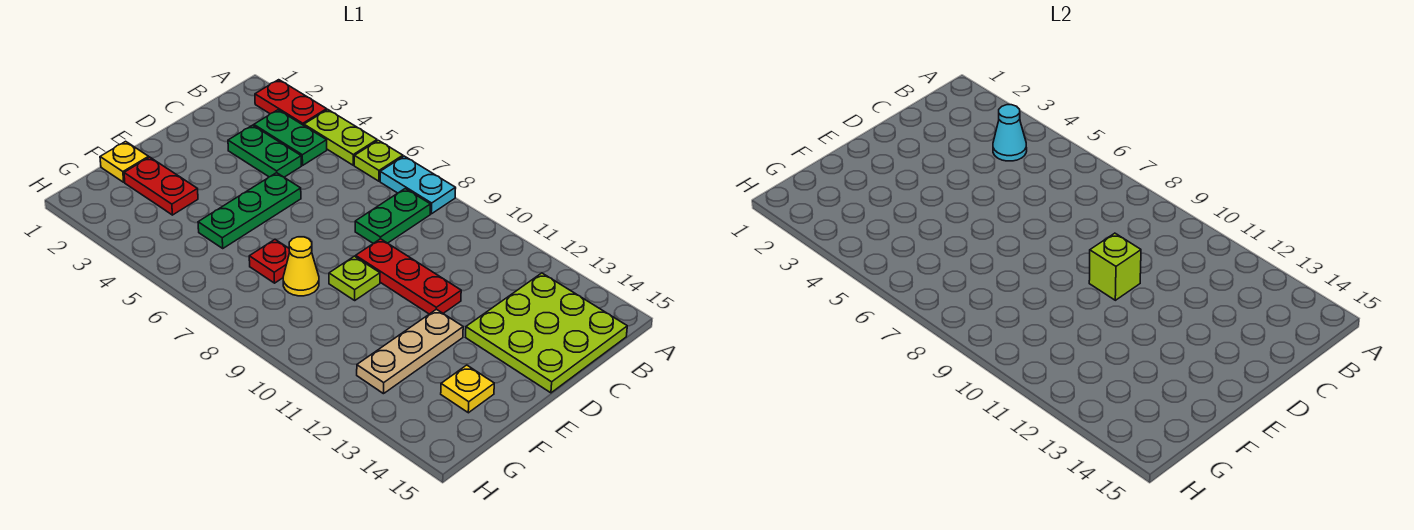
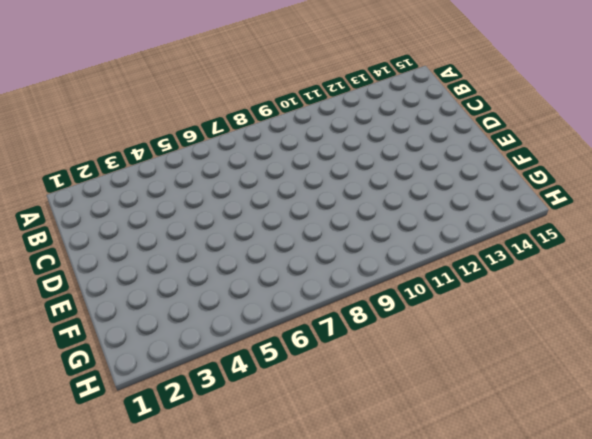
none -> red plate A2:A3 level 1
none -> lime plate A4:A5 level 1
none -> lime plate A6 level 1

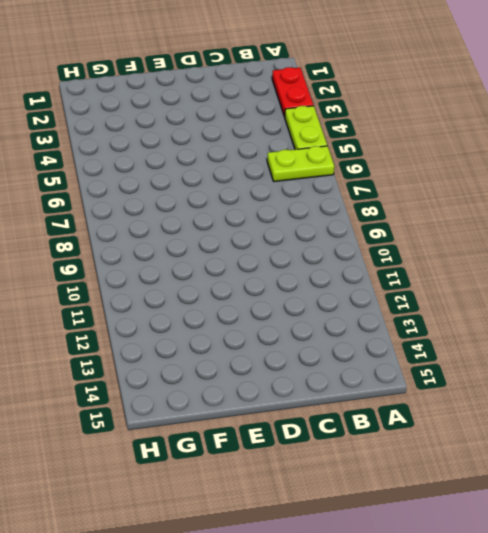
lime plate A6:B6 level 1 -> lime plate A6 level 1
none -> cyan plate A7:A8 level 1
none -> green plate B3:B4 level 1
none -> green plate B8:C8 level 1

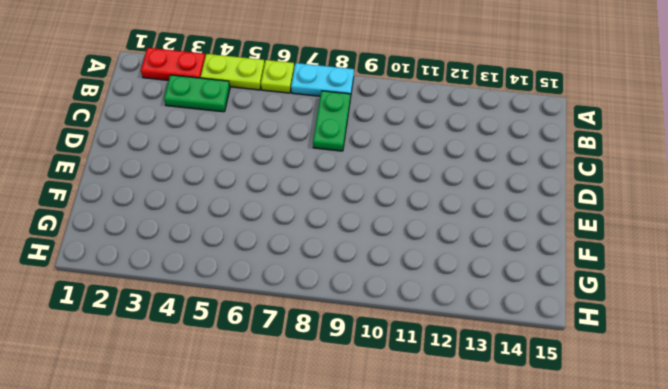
none -> lime plate B13:D15 level 1
none -> green plate C3:C4 level 1
none -> green plate D5:F5 level 1

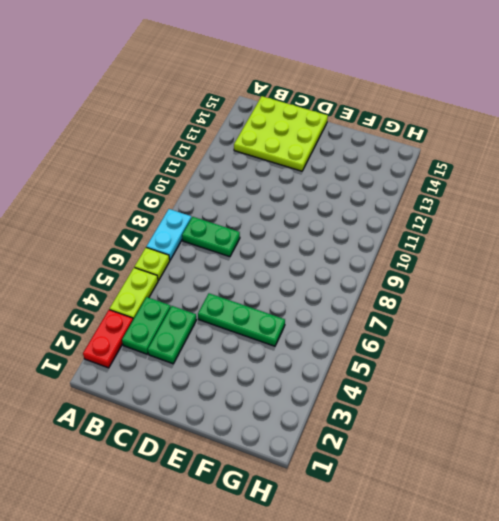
none -> red plate D9:D11 level 1
none -> lime plate E9 level 1
none -> tan plate E12:G12 level 1

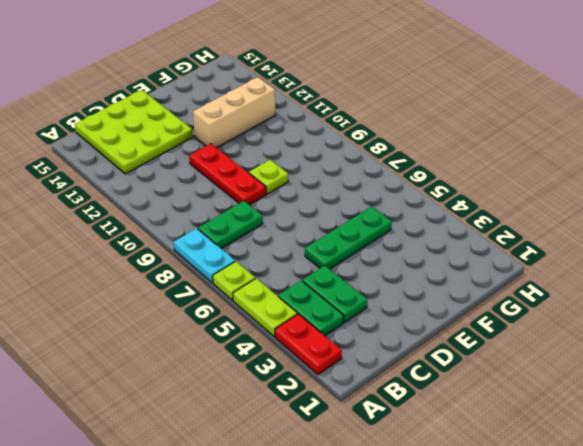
tan brick E12:G12 level 1 -> tan plate E12:G12 level 1
none -> yellow plate F1 level 1
none -> red plate F2:F3 level 1
none -> red plate F7 level 1

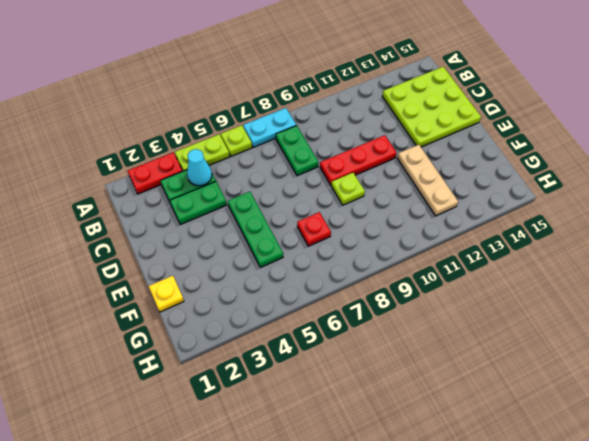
none -> red plate F2:F3 level 1
none -> yellow cone F8 level 1
none -> yellow plate F14 level 1

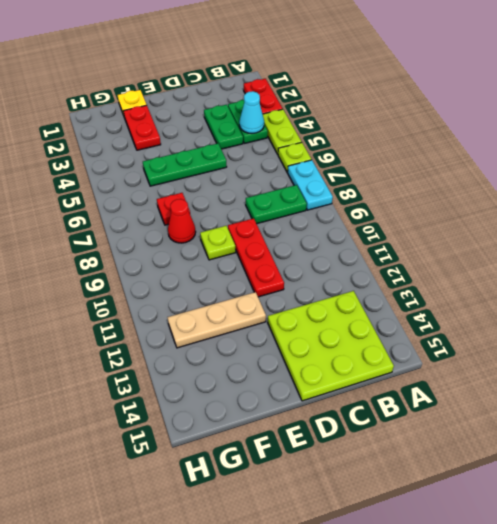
red cone F8 level 1 -> yellow cone F8 level 1
none -> yellow plate F14 level 1
none -> lime brick D10 level 2

